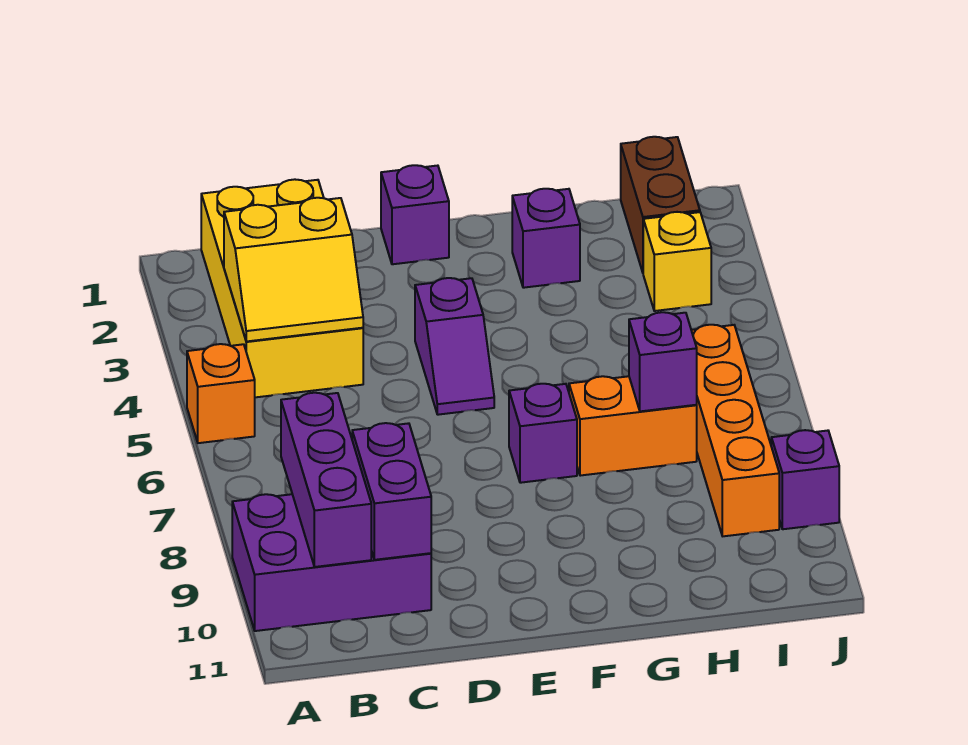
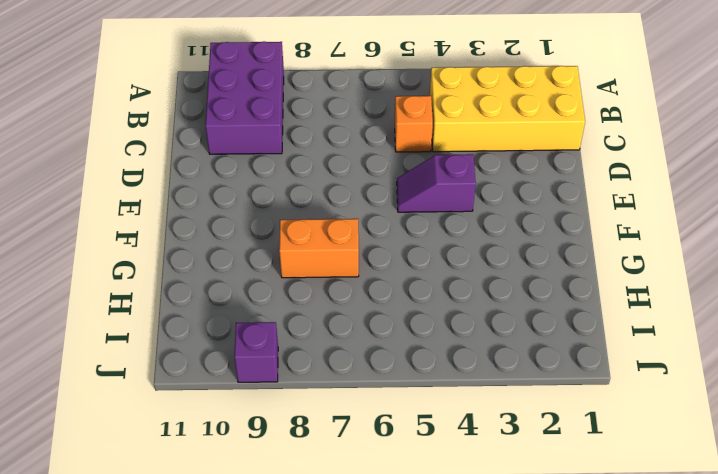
orange brick C5 level 1 -> orange brick A5 level 1
orange brick G7:G8 level 1 -> orange brick G7:H7 level 1
none -> purple brick E1 level 1
none -> purple brick F7 level 1
none -> purple brick G2 level 1

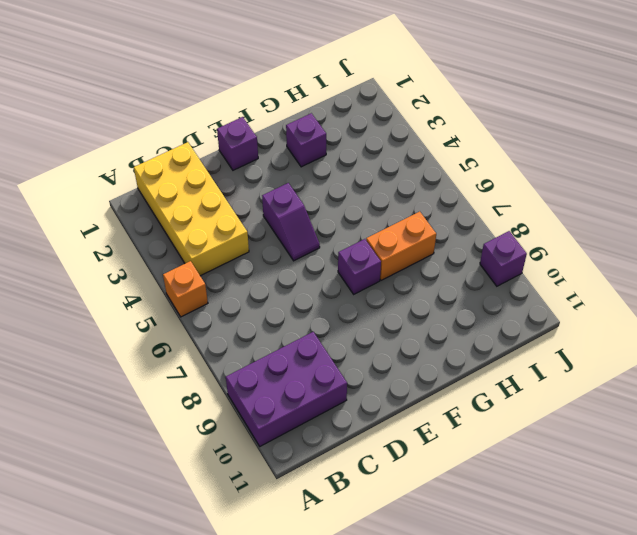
none -> brown brick I1:I2 level 1
none -> yellow brick I3 level 1
none -> orange brick I6:I9 level 1

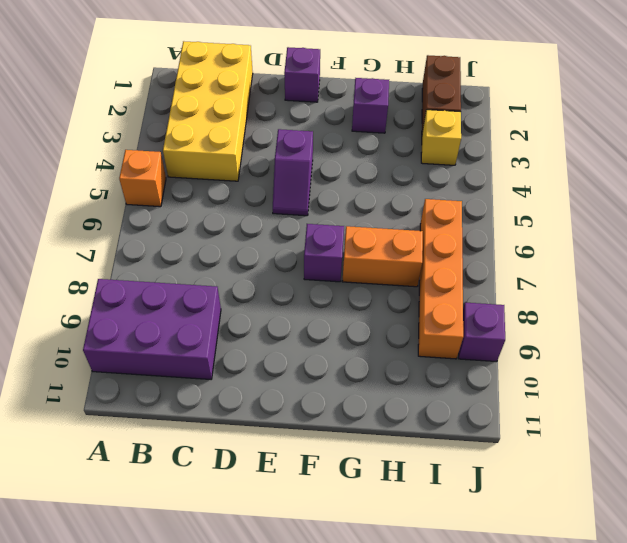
none -> yellow slope B3:C4 level 2 top 3
none -> purple brick B8:B10 level 2
none -> purple brick C9:C10 level 2

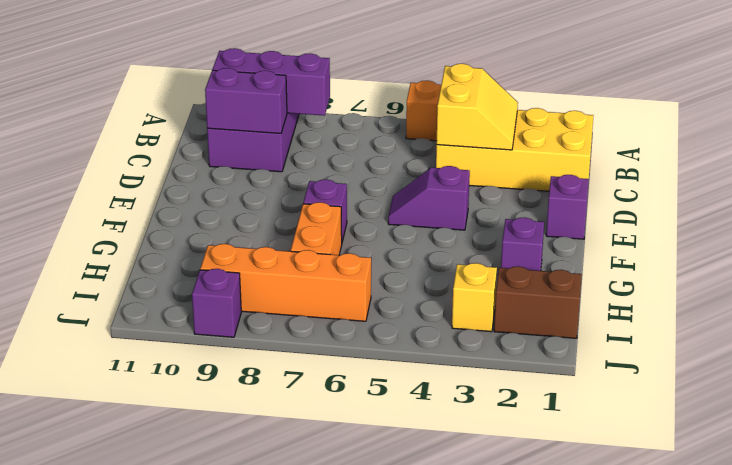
yellow slope B3:C4 level 2 top 4 -> yellow slope B3:C4 level 2 top 3
none -> purple brick H7 level 2

